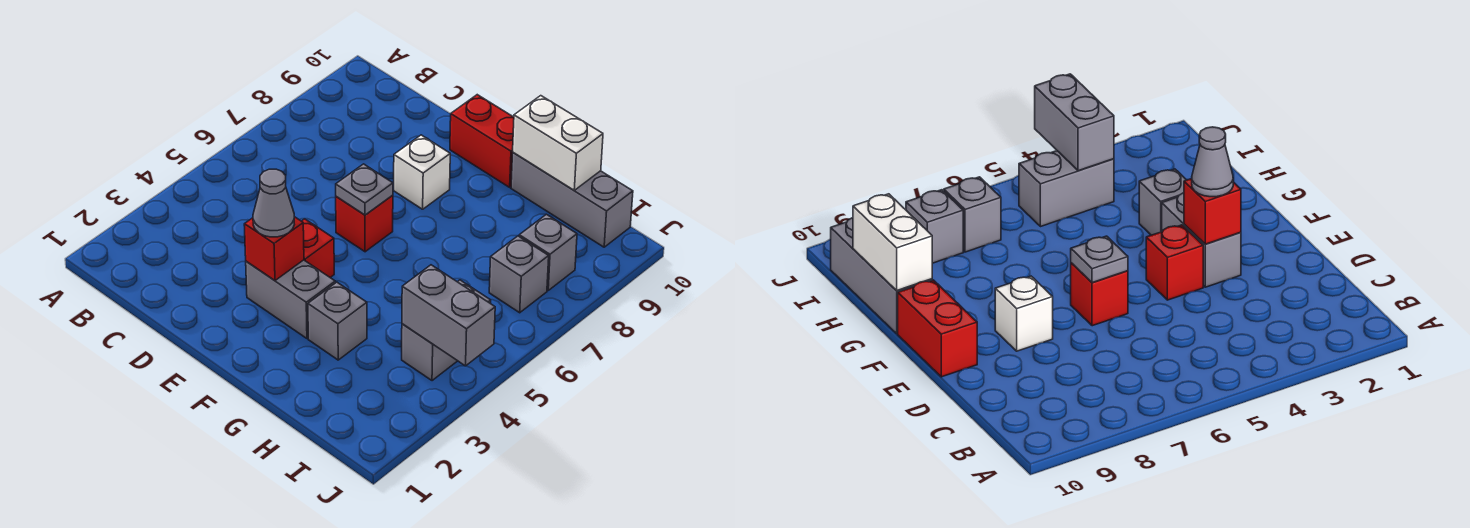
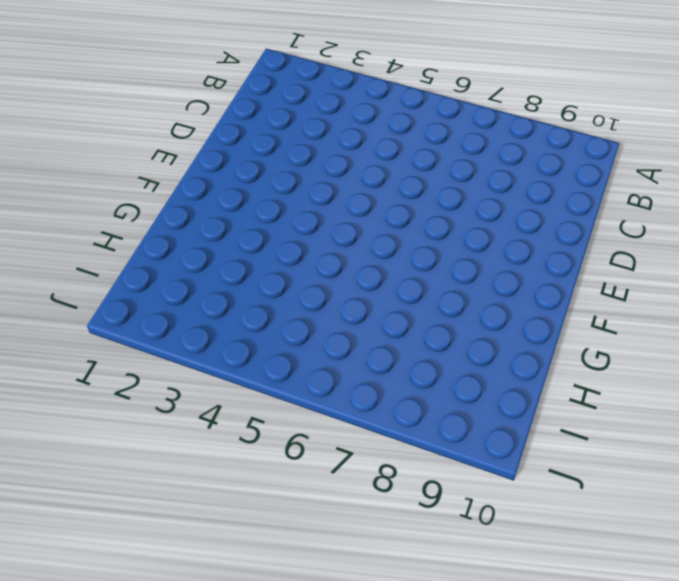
none -> grey brick E3:F3 level 1
none -> red brick E4 level 1
none -> red brick E6 level 1

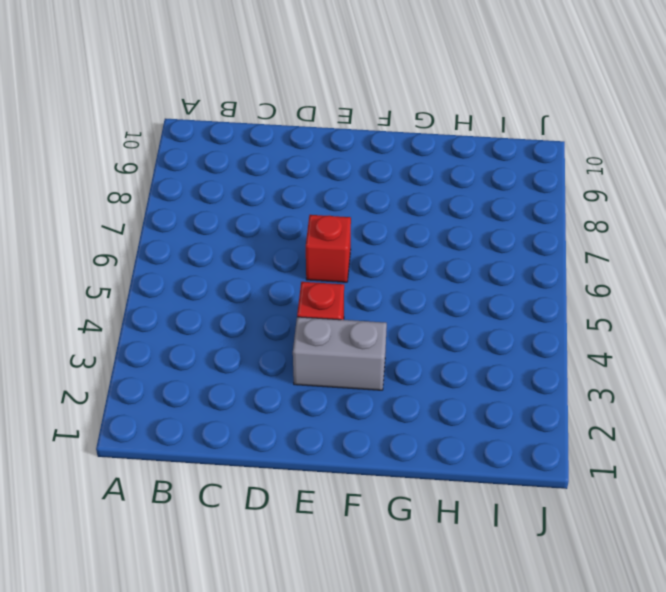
none -> white brick E8 level 1
none -> red brick E10:F10 level 1
none -> grey brick G3 level 1

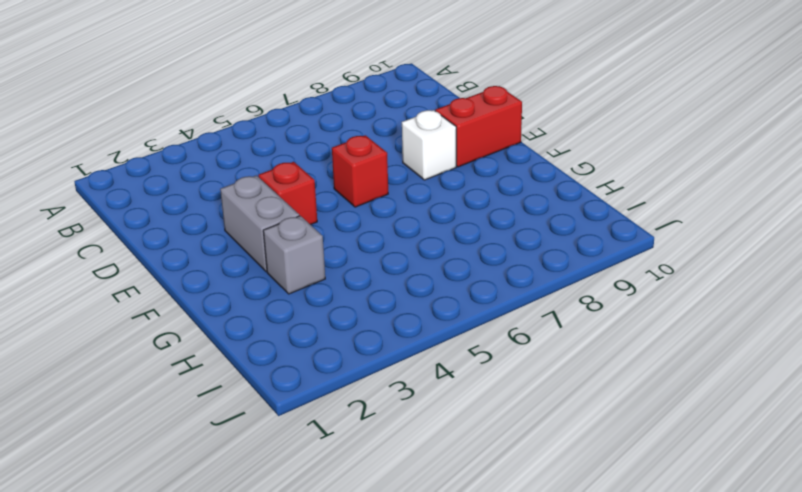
red brick E9:E10 level 1 -> red brick E10:F10 level 1
none -> grey brick G10:I10 level 1
none -> grey brick I4:I5 level 1
none -> grey brick I7 level 1

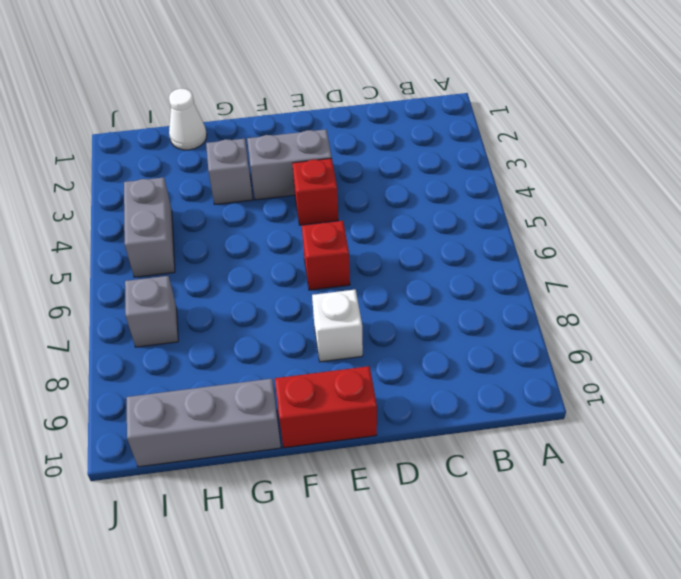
white cone H1 level 1 -> none
none -> grey brick I8 level 1
none -> red brick E3 level 2
none -> grey plate E6 level 2

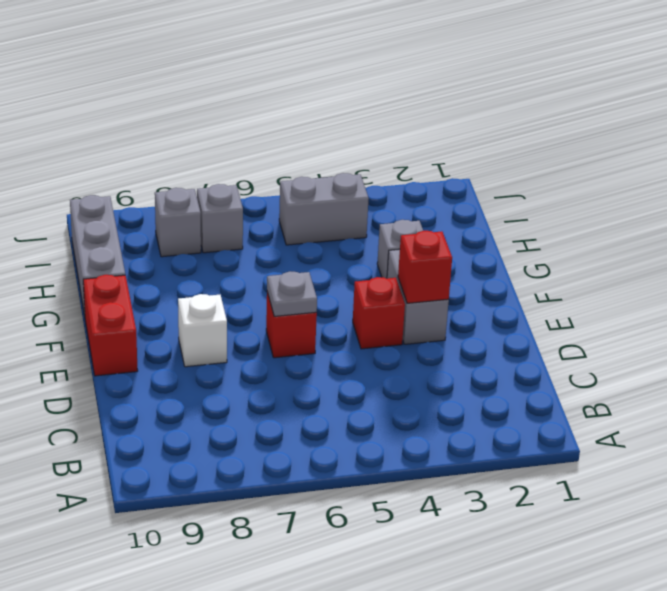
none -> white brick G10:H10 level 2
none -> grey brick I4:J4 level 2
none -> grey cone E3 level 3

